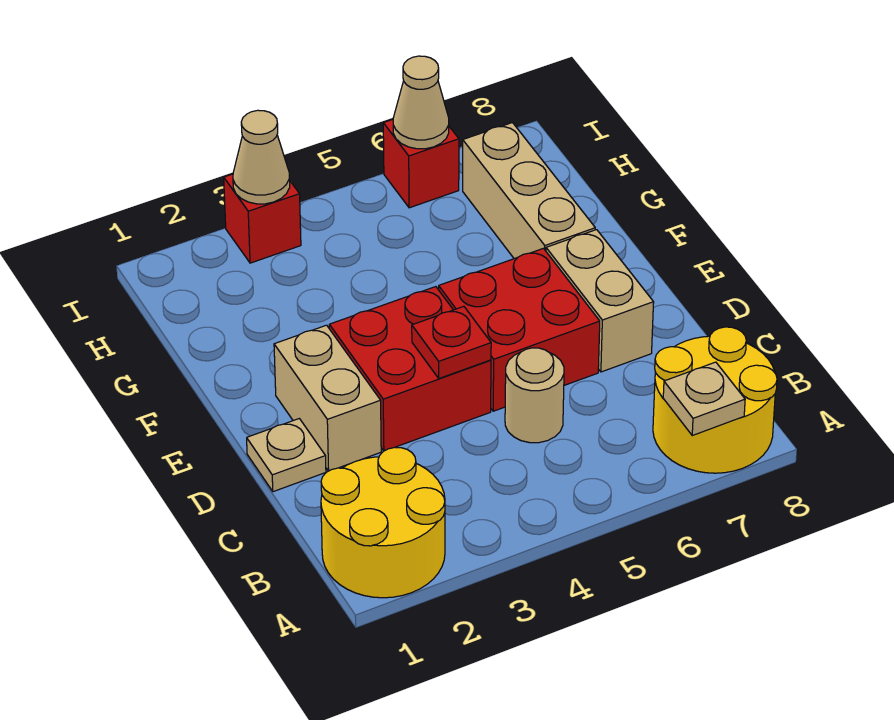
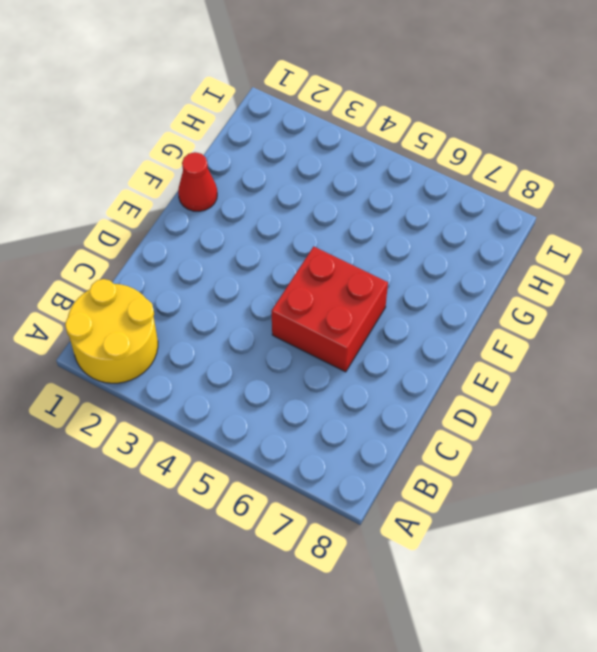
red cone F1 level 1 -> none
none -> yellow round brick A7:B8 level 1
none -> tan round brick C5 level 1
none -> tan plate D1 level 1

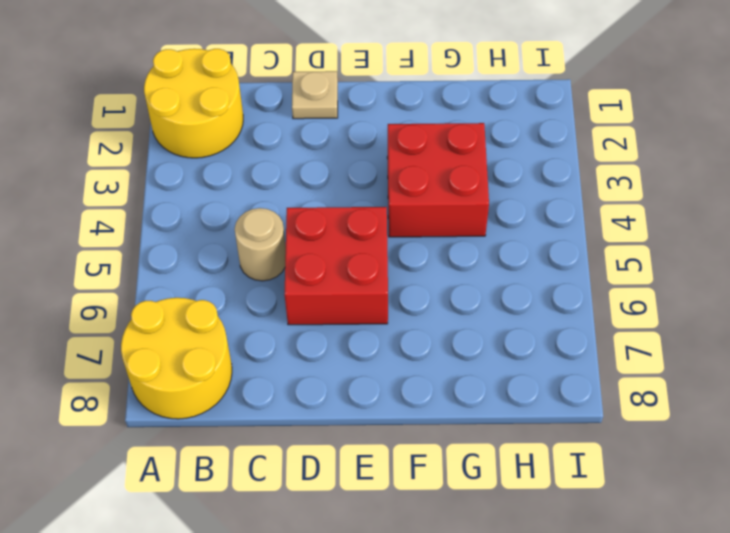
red brick F3:G4 level 1 -> red brick D3:E4 level 1
none -> tan brick D2:E2 level 1
none -> tan brick D7:E7 level 1
none -> tan brick F7:H7 level 1

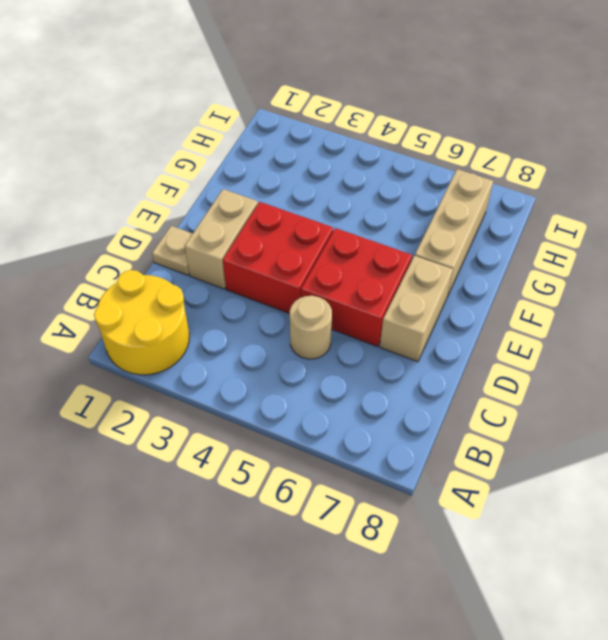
none -> yellow round brick A7:B8 level 1
none -> red brick I3 level 1
none -> red brick I6 level 1

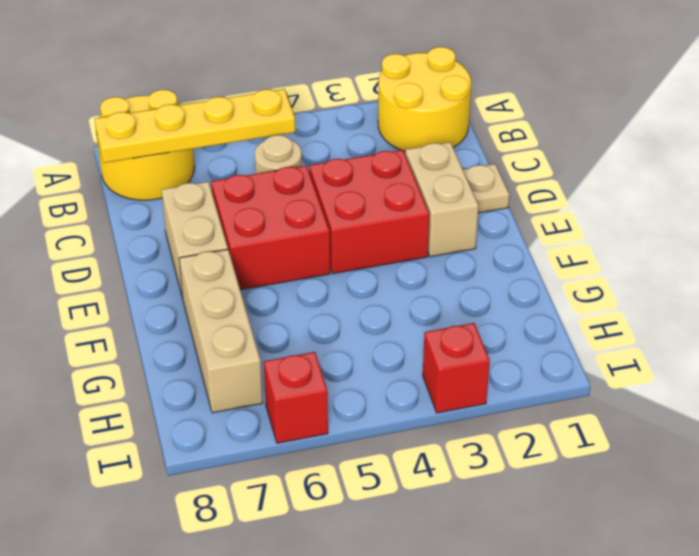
yellow plate B5:B8 level 2 -> none
none -> tan plate A7 level 2
none -> red plate D4 level 2
none -> tan cone I3 level 2

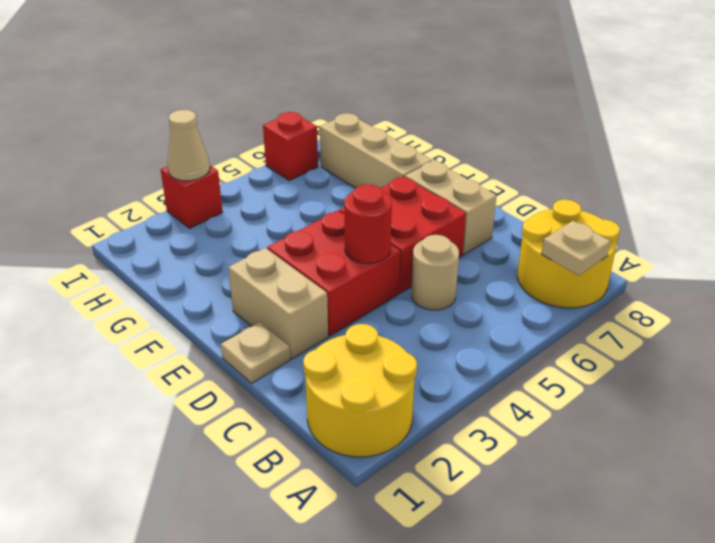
red round brick D4 level 2 -> red plate D4 level 2
none -> tan cone I6 level 2

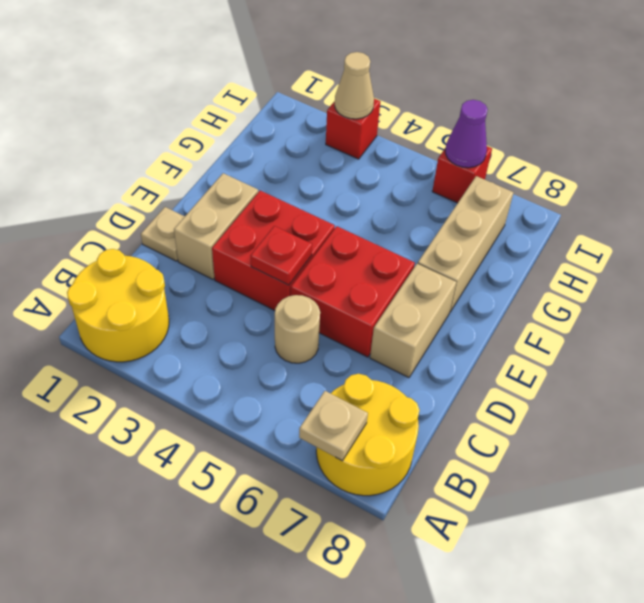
purple cone I6 level 2 -> tan cone I6 level 2

